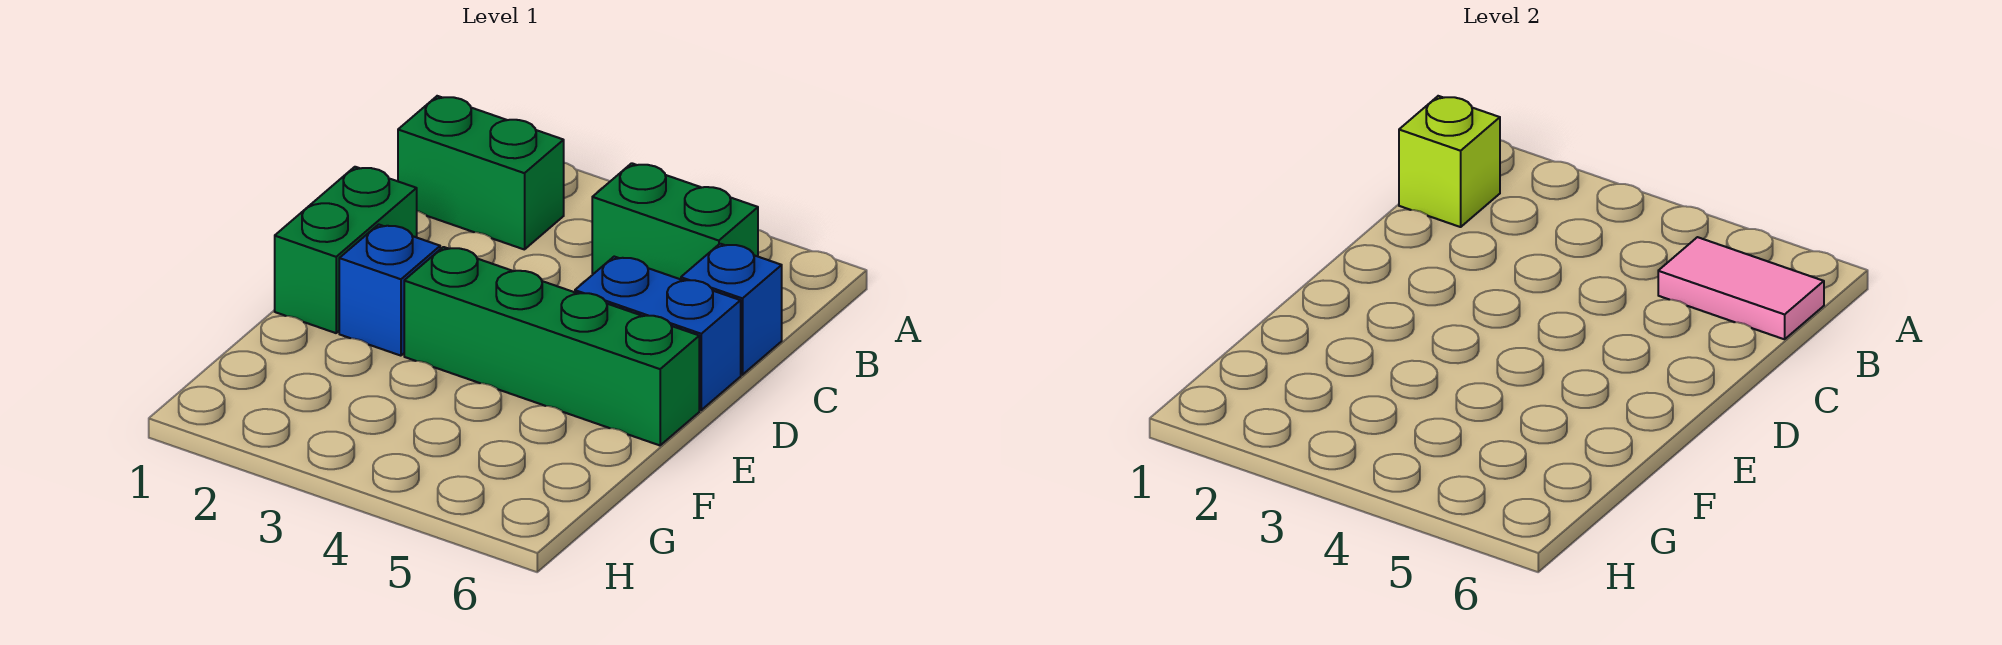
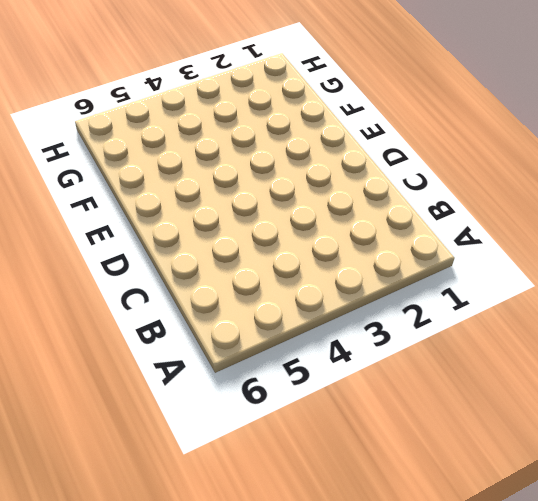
none -> green brick B1:B2 level 1
none -> green brick B4:B5 level 1

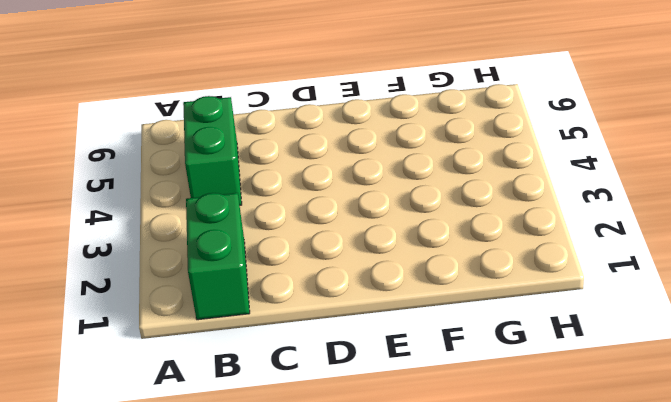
none -> blue brick C6 level 1
none -> green brick D1:E1 level 1

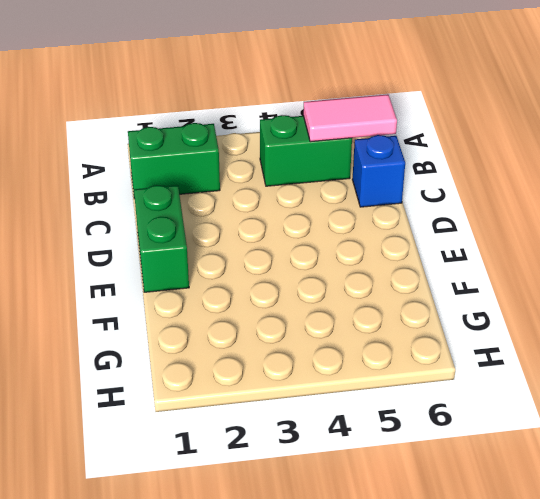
none -> blue brick D5:D6 level 1
none -> blue brick E2 level 1

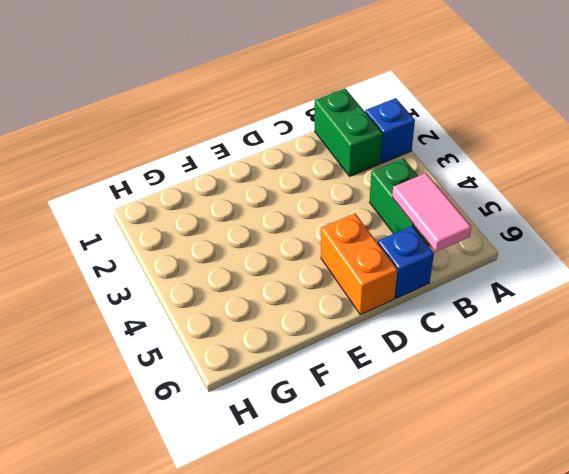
blue brick A2 level 1 -> blue brick E2 level 1
orange brick D5:D6 level 1 -> blue brick D5:D6 level 1
none -> green brick D1:E1 level 1
none -> green brick E3:E6 level 1

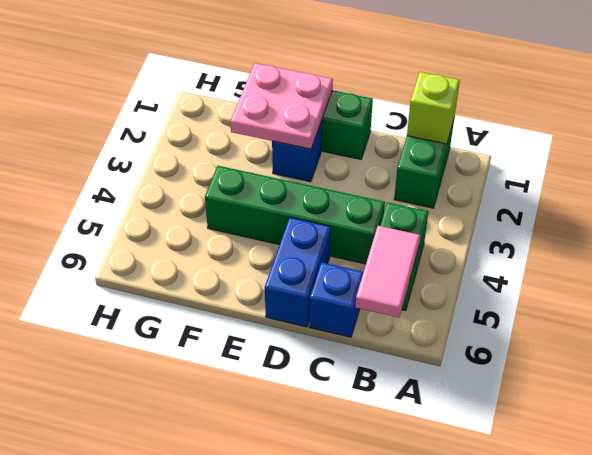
green brick C4:F4 level 1 -> green brick E3:E6 level 1
pink plate E1:F2 level 2 -> none

